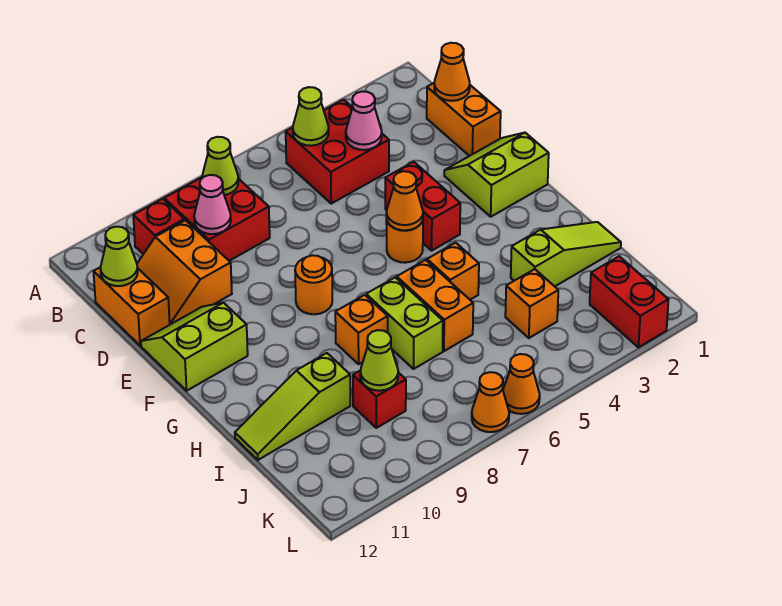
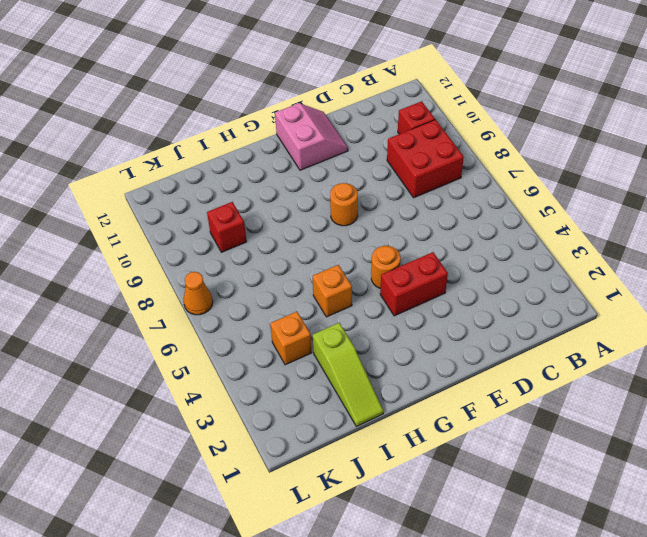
pink slope E11:F12 level 1 top F -> lime slope E11:F12 level 1 top F
none -> red brick B4:C5 level 1
none -> orange brick C1:D1 level 1
none -> orange slope C10:D11 level 1 top 10
none -> orange brick C12:D12 level 1

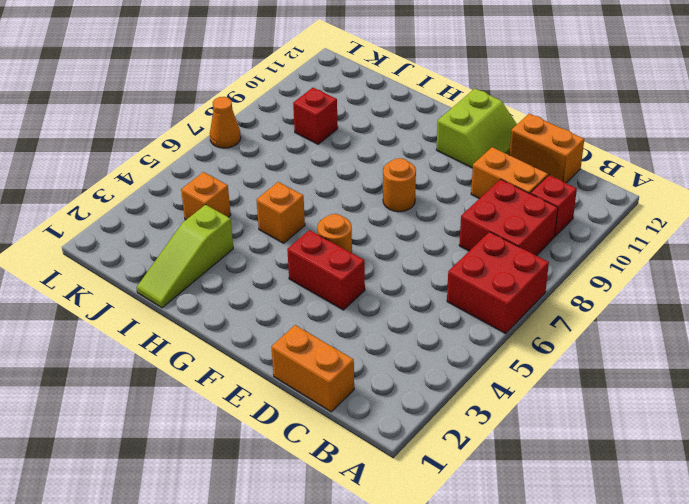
red brick A6:B7 level 1 -> red brick B4:C5 level 1
none -> lime slope E1:F2 level 1 top F
none -> orange brick H6:I6 level 1
none -> lime brick H7:I7 level 1
none -> orange brick H8 level 1

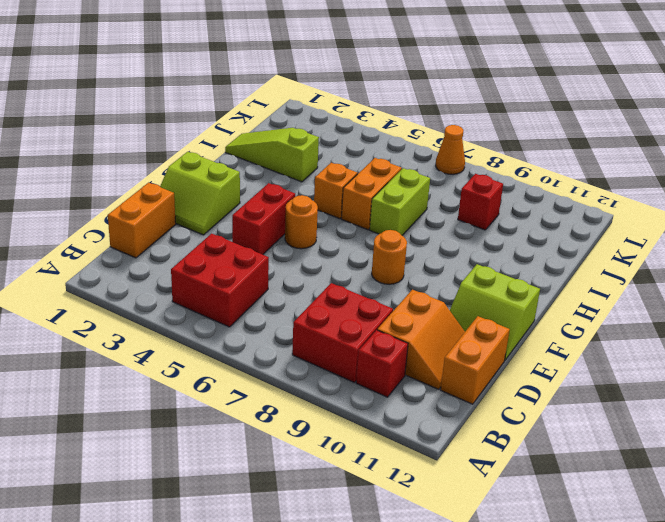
none -> orange brick H8 level 1
none -> lime slope I10:I12 level 1 top 10
none -> orange brick J4 level 1
none -> red brick K2:L2 level 1

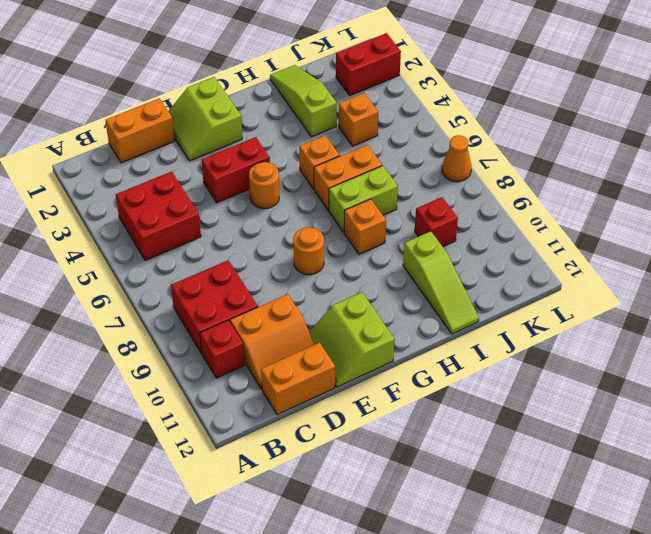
none -> orange cone L6 level 1
none -> lime cone B5 level 2
none -> lime cone B8 level 2
none -> orange cone C1 level 2

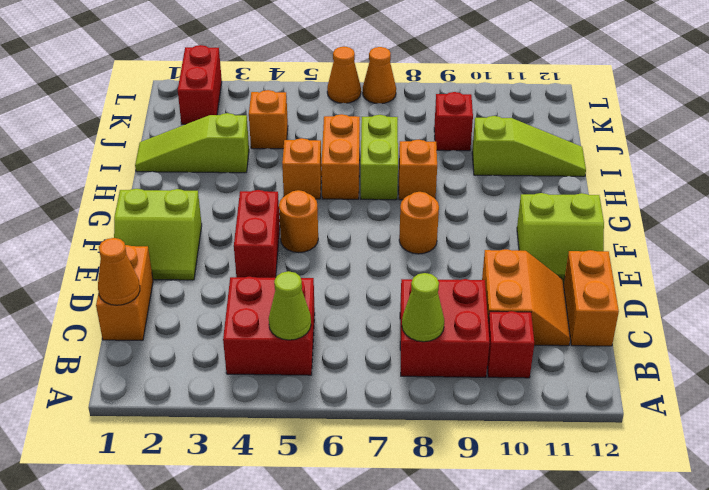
none -> pink cone C4 level 2
none -> pink cone C9 level 2
none -> lime cone C12 level 2
none -> orange cone F5 level 2

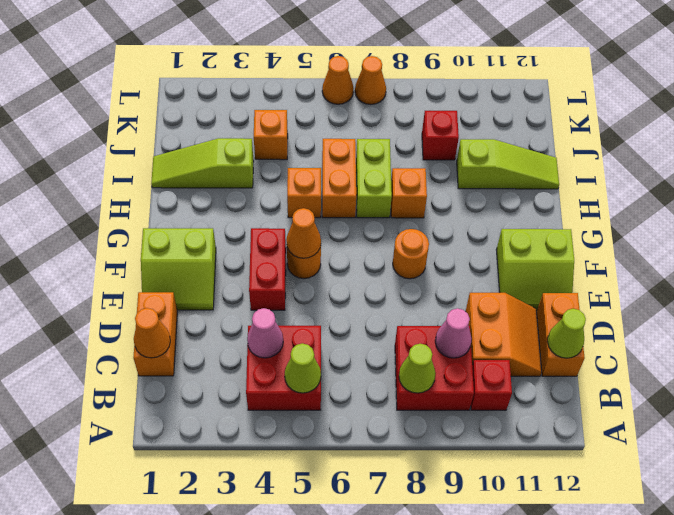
none -> red brick K2:L2 level 1
none -> lime cone J9 level 2

